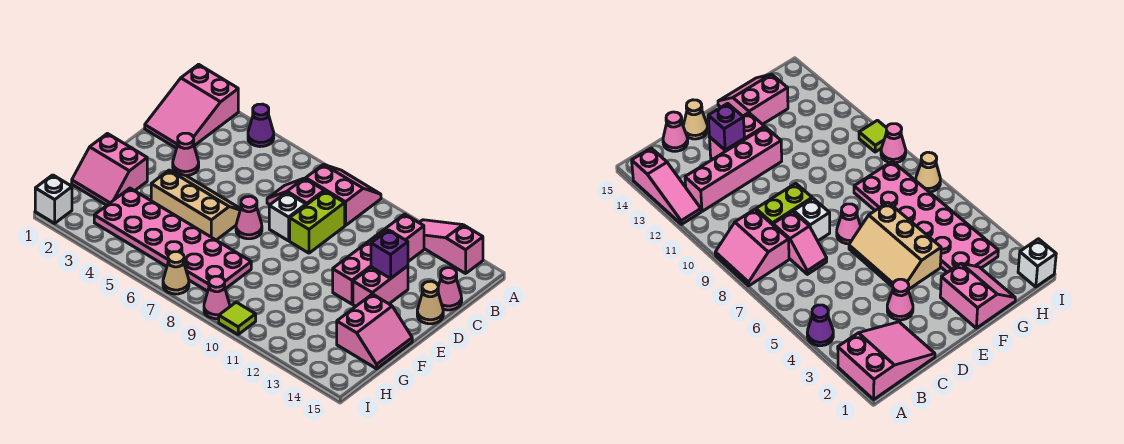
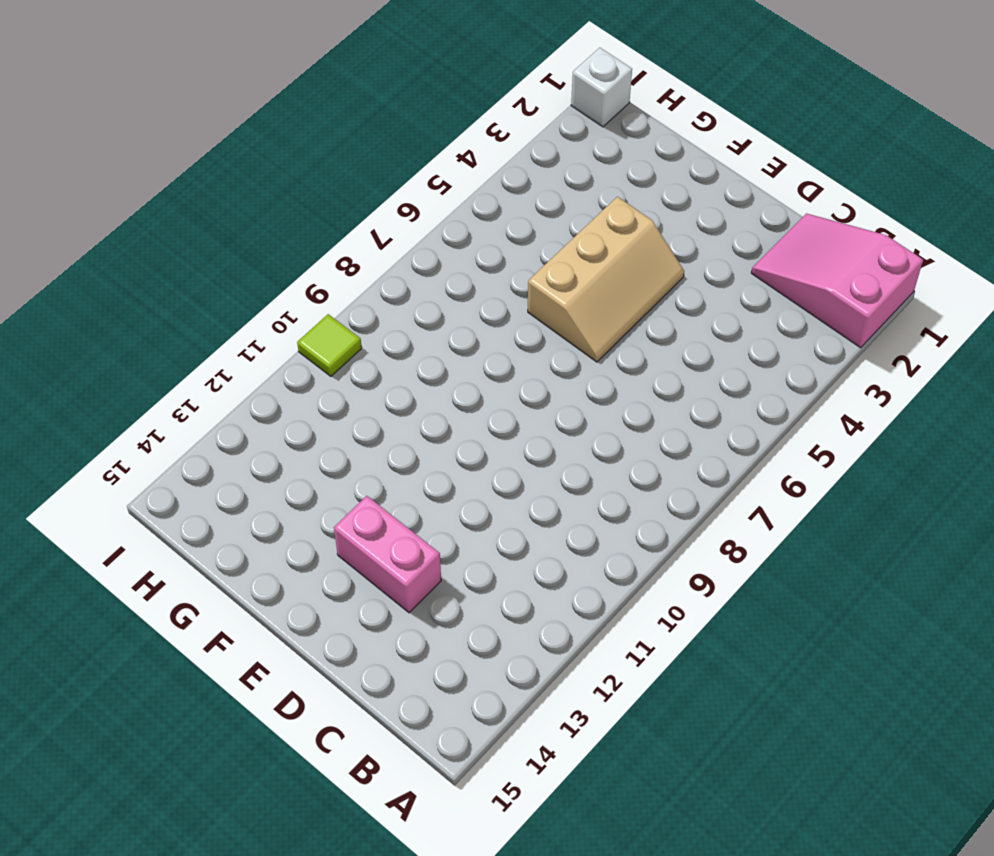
none -> purple cone A4 level 1
none -> pink slope A8:B9 level 1 top B
none -> pink slope A12:A14 level 1 top 14

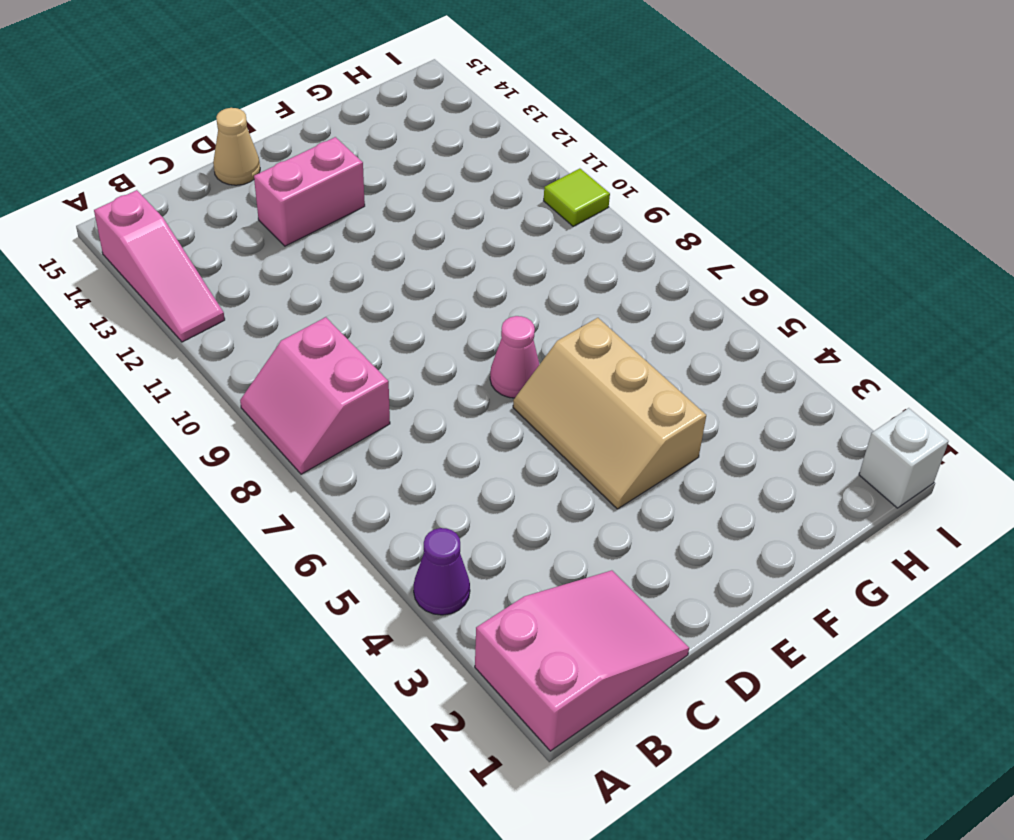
none -> pink brick B12:E12 level 1
none -> pink slope C7:C8 level 1 top 8
none -> lime brick C9:D9 level 1

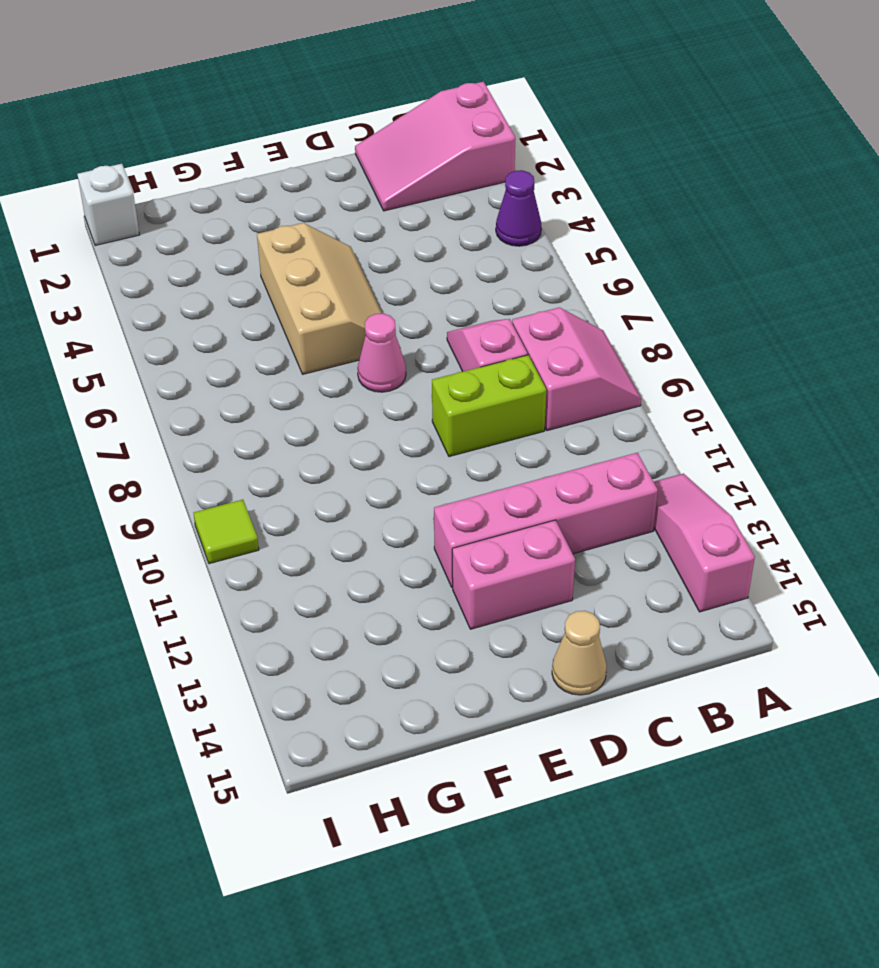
none -> pink cone C15 level 1
none -> pink cone D3 level 1
none -> white brick D8 level 1

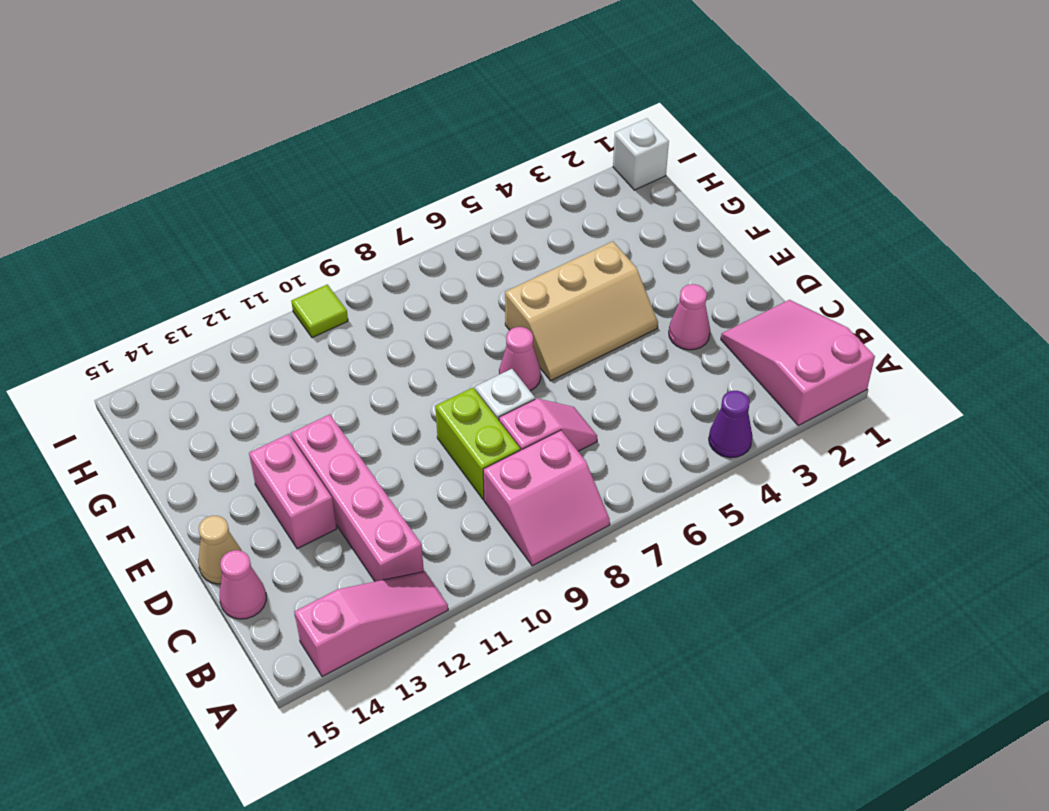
none -> pink slope F1:G2 level 1 top F
none -> pink slope F14:G15 level 1 top 14
none -> pink plate G3:H8 level 1

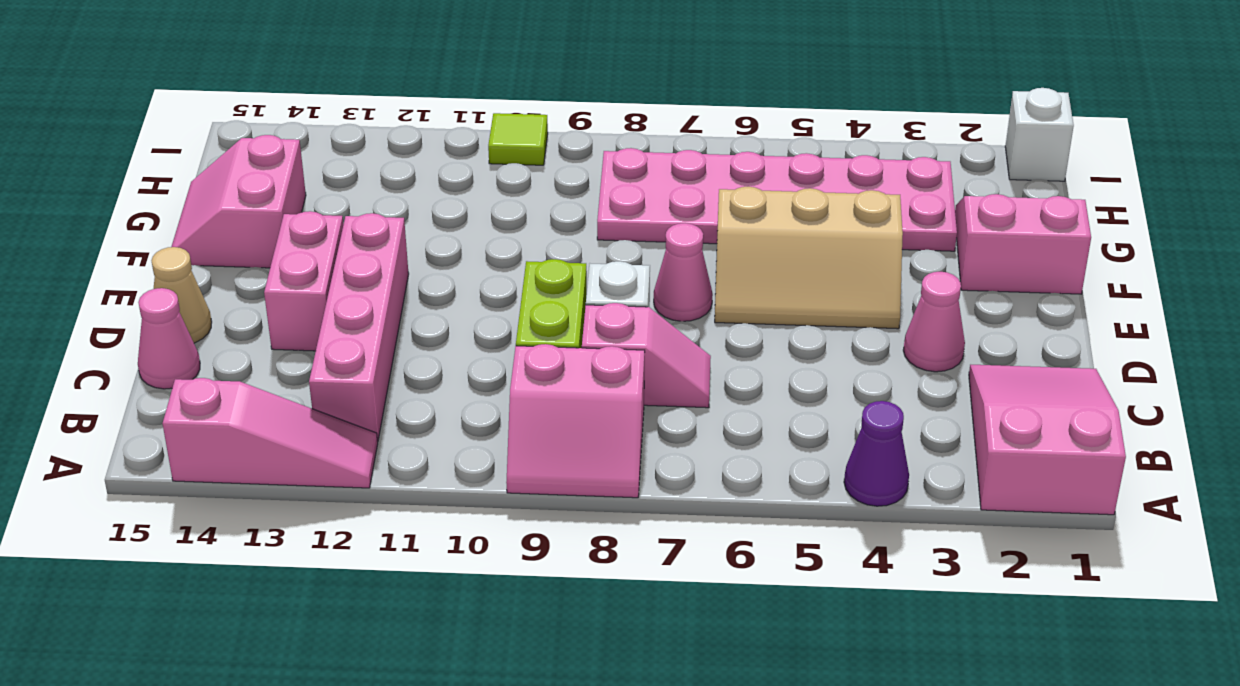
none -> tan cone I7 level 1
none -> pink cone I9 level 1
none -> purple brick D13 level 2

